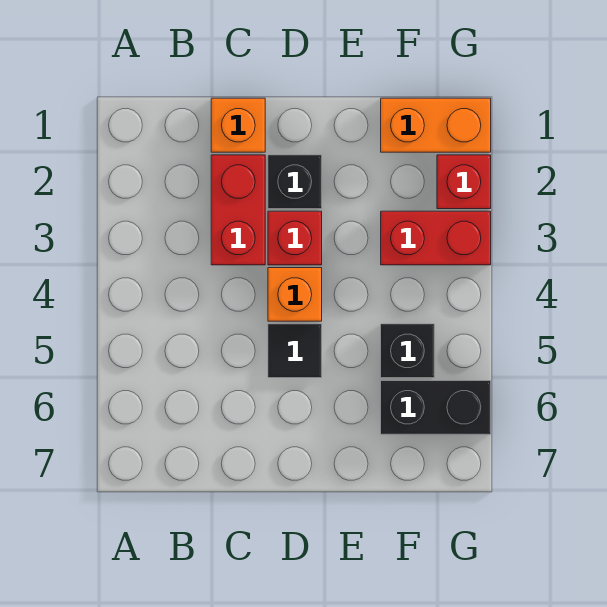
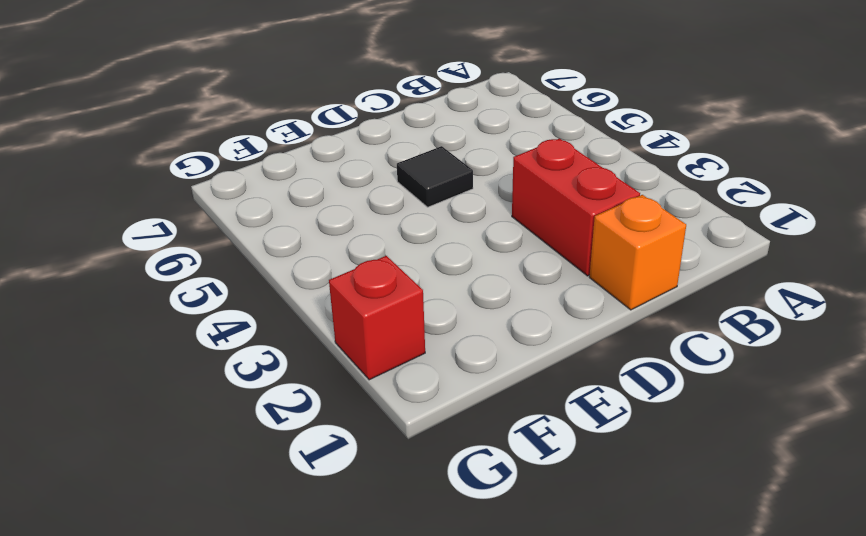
none -> black brick D2 level 1
none -> red brick D3 level 1

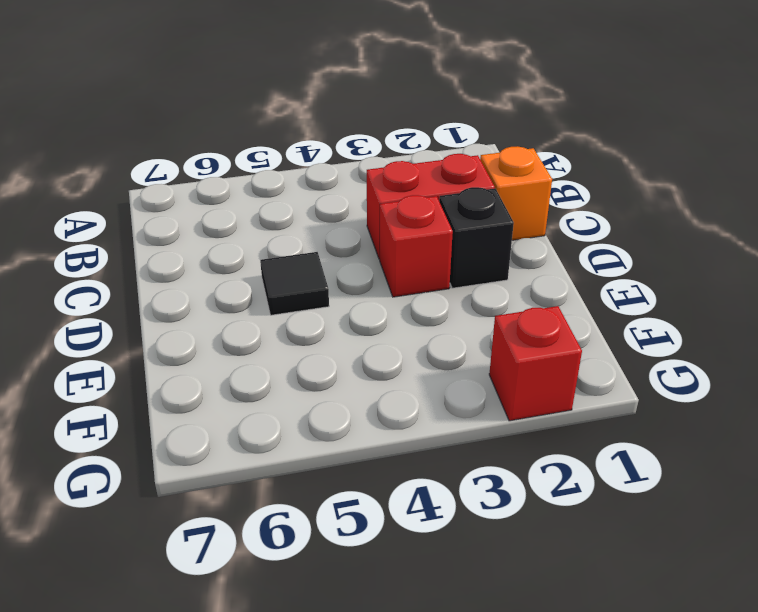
none -> orange brick D4 level 1
none -> orange brick F1:G1 level 1

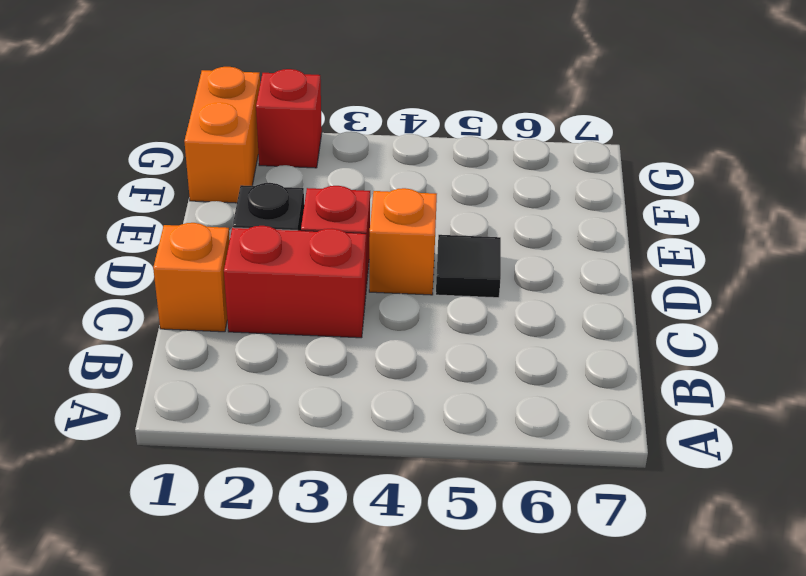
none -> red brick F3:G3 level 1
none -> black brick F5 level 1

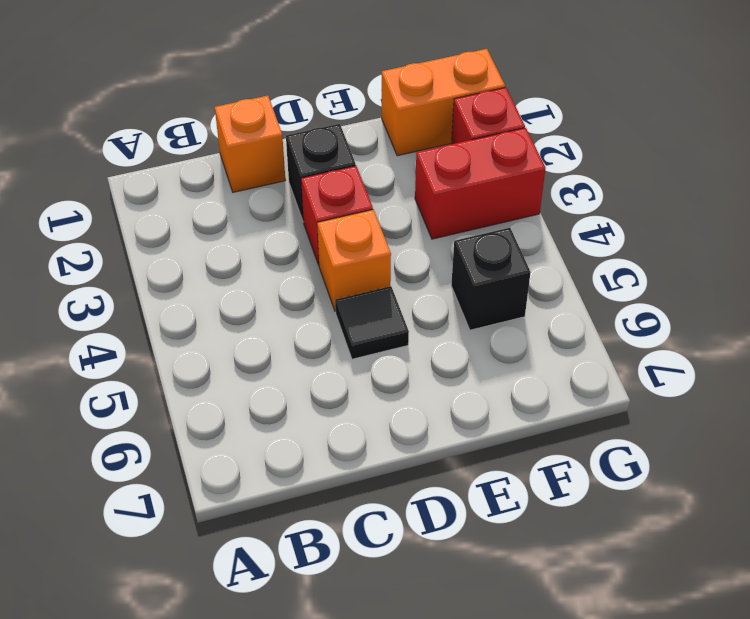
none -> red brick C2:C3 level 1
none -> black brick F6:G6 level 1

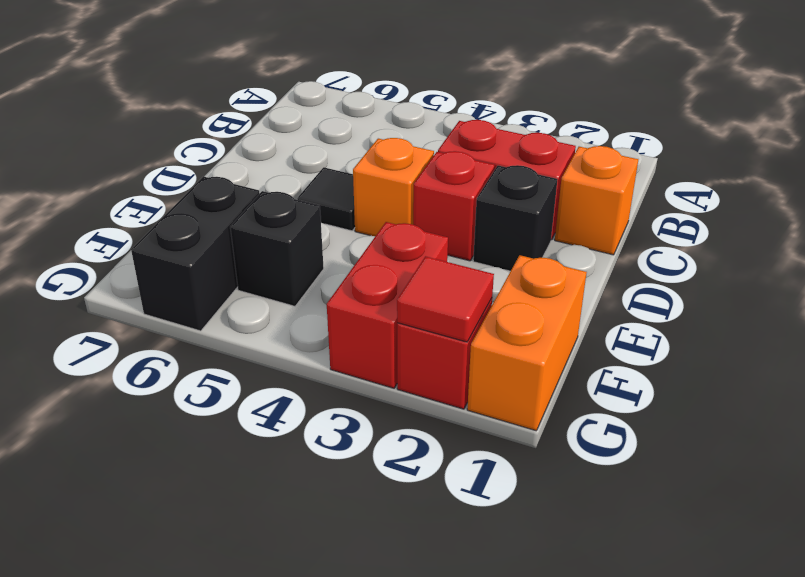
red tile G2 level 2 -> none

